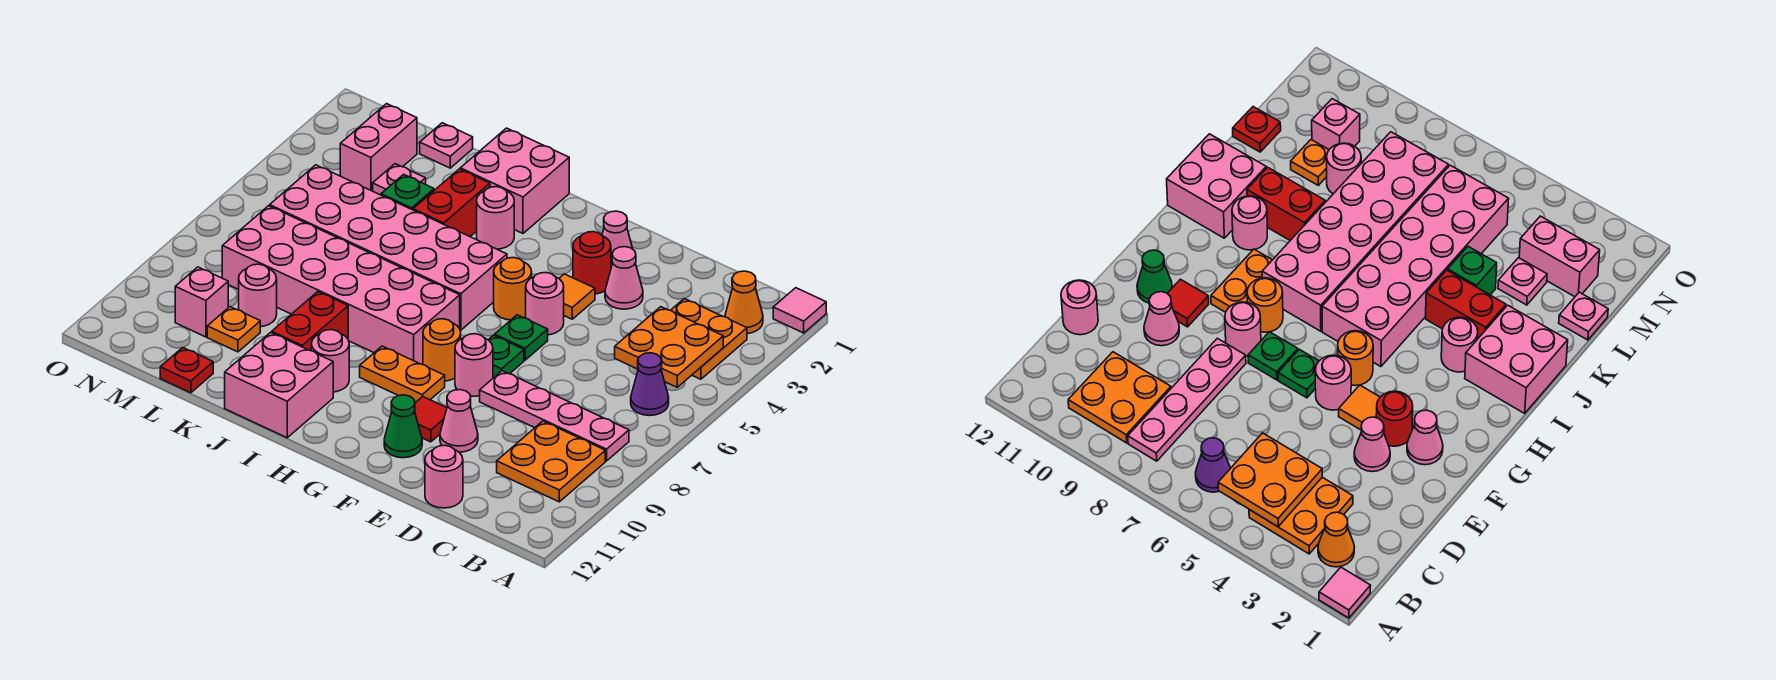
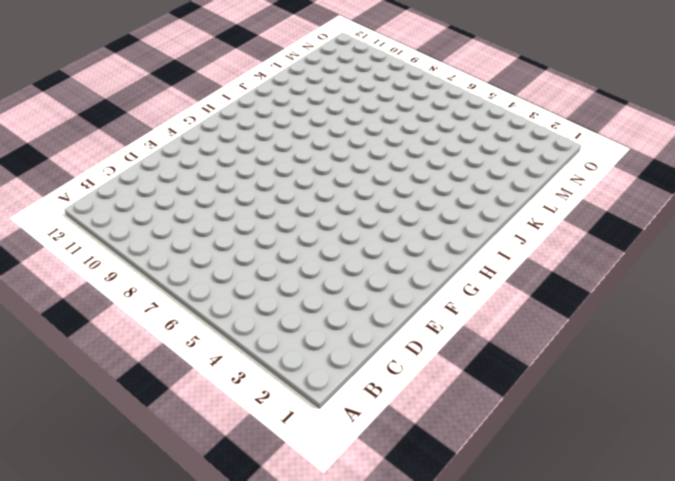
none -> pink tile A1 level 1
none -> orange cone B2 level 1
none -> orange plate B3:C4 level 1
none -> purple cone B6 level 1

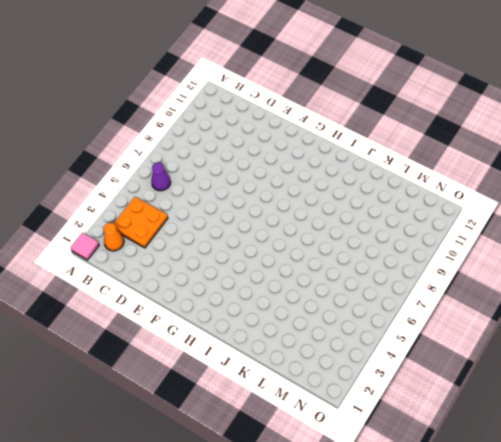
none -> pink plate B8:E8 level 1
none -> orange plate B9:C10 level 1
none -> pink round brick D12 level 1
none -> pink cone E3 level 1

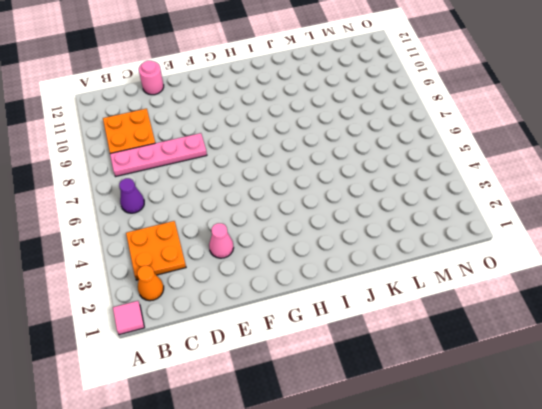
none -> pink cone E10 level 1
none -> pink cone F2 level 1
none -> red round brick F3 level 1
none -> orange tile F4 level 1

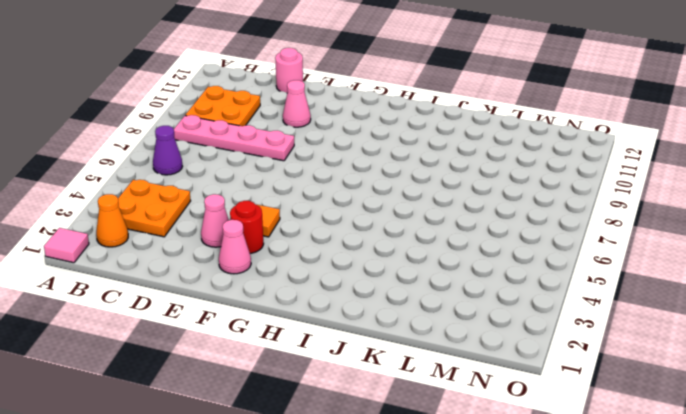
none -> pink round brick F5 level 1
none -> green plate F6 level 1
none -> green plate F7 level 1
none -> pink round brick F8 level 1

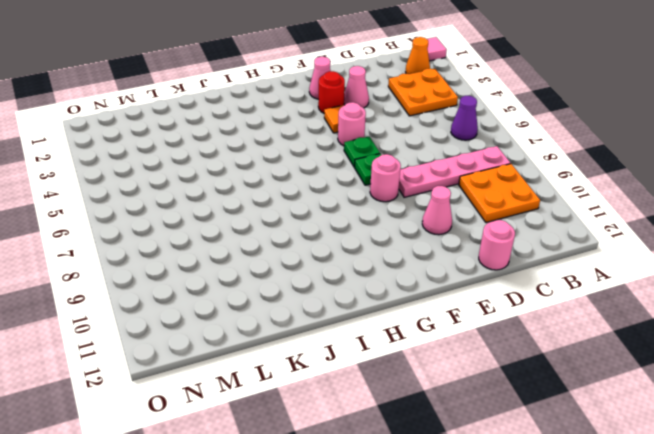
none -> red tile F10 level 1
none -> green cone F11 level 1
none -> orange round brick G5 level 1
none -> orange round brick G8 level 1

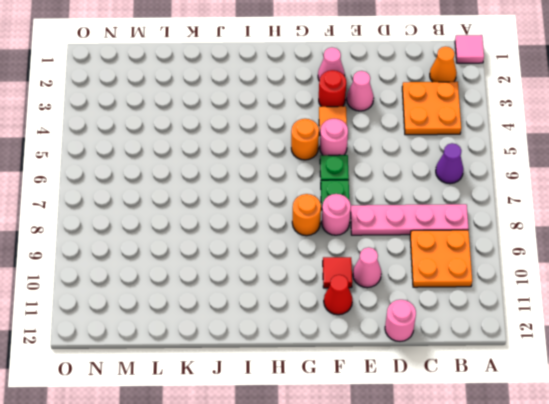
red cone F11 level 1 -> green cone F11 level 1
none -> orange plate G9:H9 level 1
none -> pink brick H5:M6 level 1
none -> pink brick H7:M8 level 1
none -> pink brick I1:J2 level 1

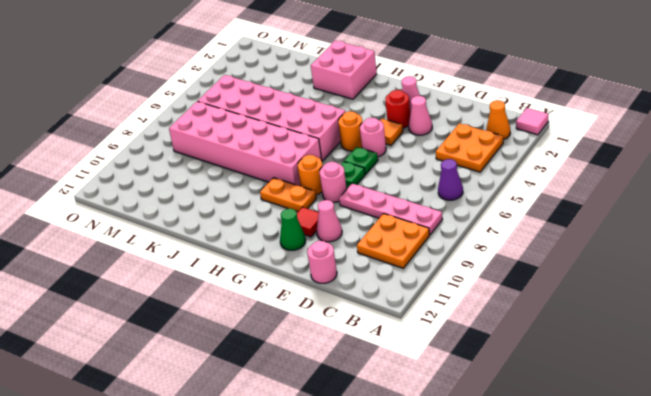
none -> pink round brick I3 level 1
none -> pink round brick I10 level 1
none -> pink brick I11:J12 level 1
none -> red brick J3:J4 level 1

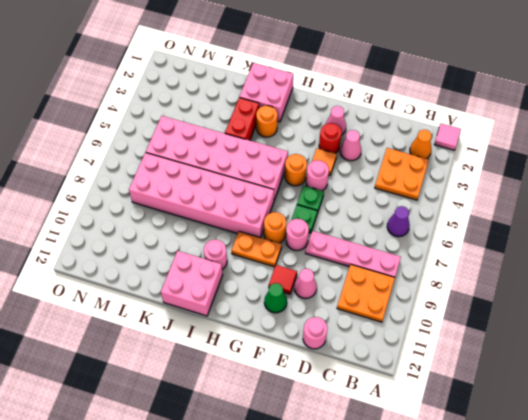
orange round brick I3 level 1 -> pink round brick I3 level 1
none -> red brick J9:J10 level 1
none -> green brick K4 level 1
none -> pink plate L1 level 1
none -> pink plate L3 level 1

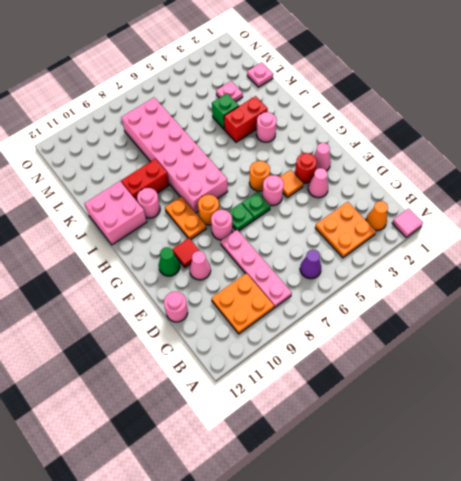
none -> pink brick H5:M6 level 1
none -> pink brick I1:J2 level 1
none -> pink round brick L9 level 1
none -> orange plate L10 level 1

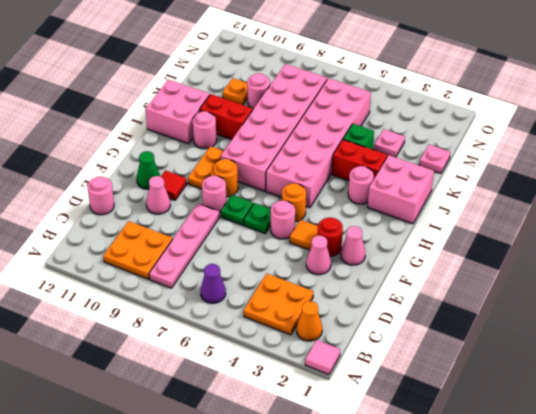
none -> red plate L12 level 1
none -> pink brick M2:M3 level 1
none -> pink brick M10 level 1
none -> orange plate B4:C5 level 2

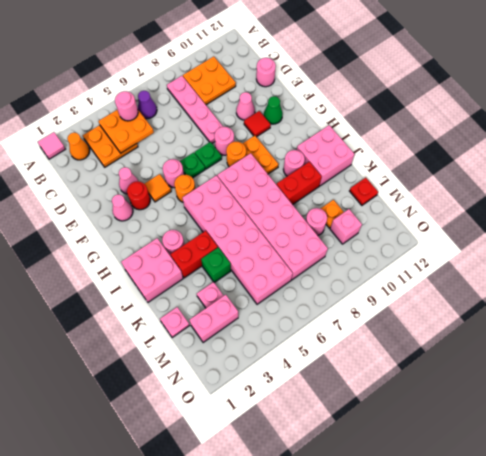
pink round brick B5 level 3 -> none

